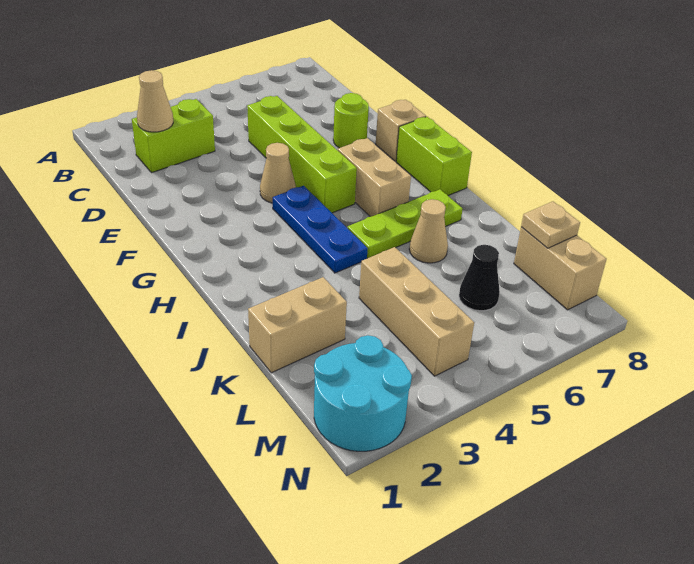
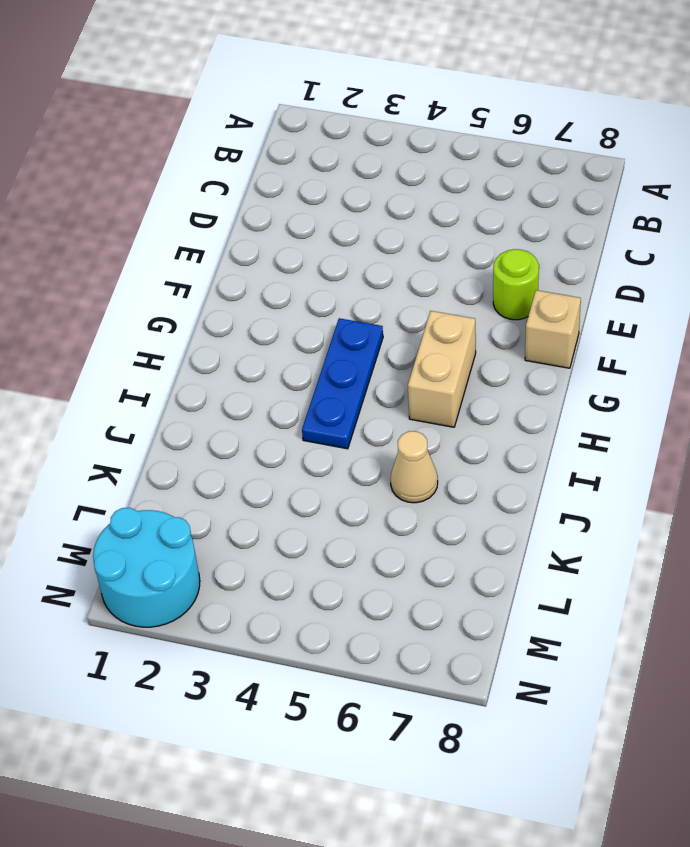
none -> lime brick C2:C3 level 1
none -> lime brick D5:G5 level 1
none -> tan cone F4 level 1

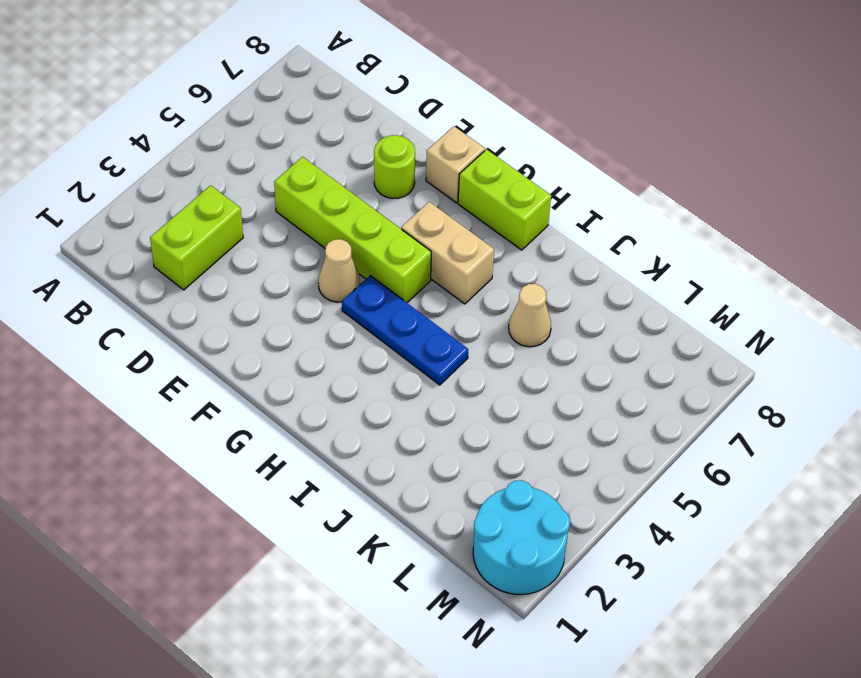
none -> lime plate I5:I7 level 1
none -> tan brick K1:K2 level 1
none -> tan brick K4:M4 level 1

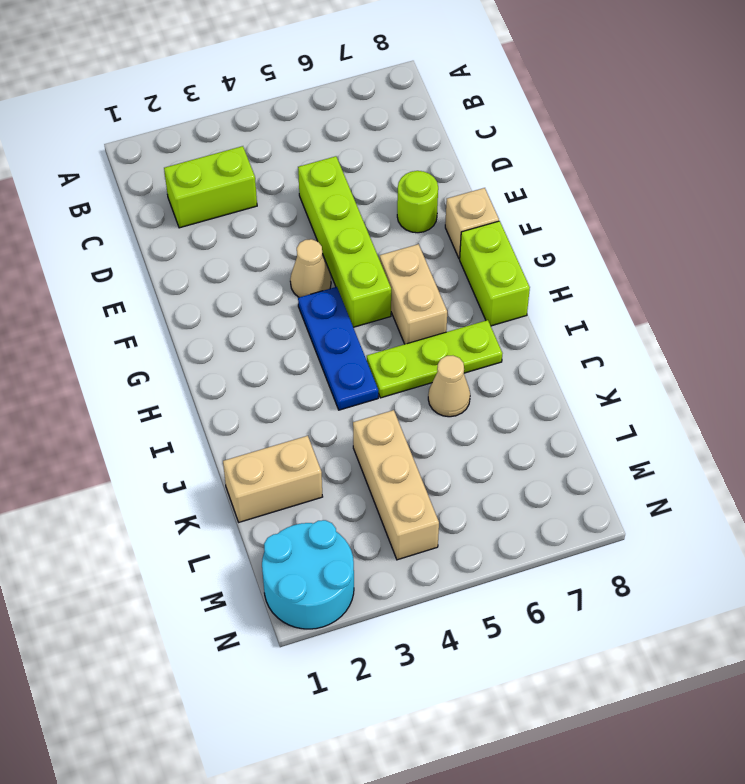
none -> black cone L6 level 1
none -> tan brick L8:M8 level 1
none -> tan cone C2 level 2

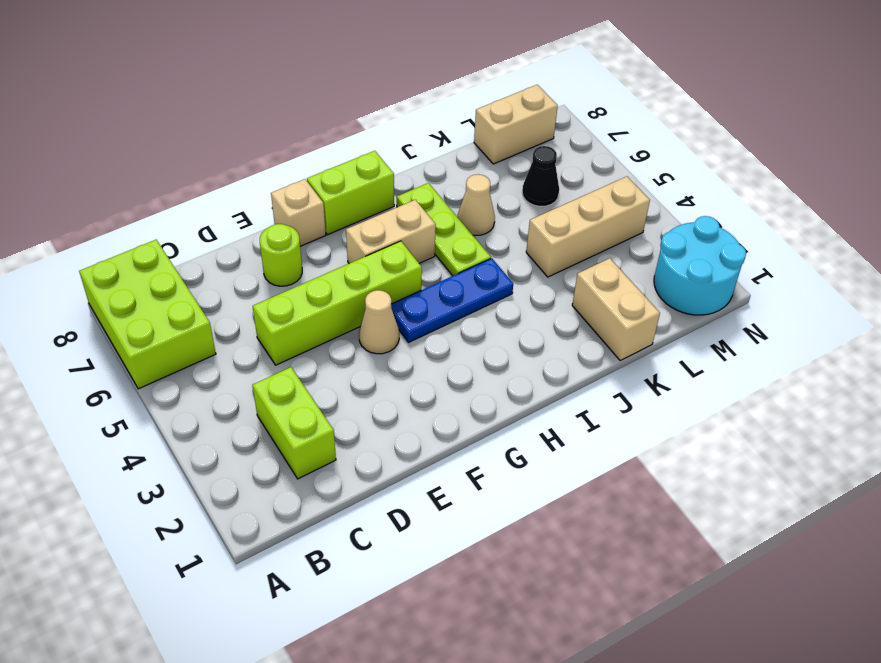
lime brick A6:B8 level 1 -> none
none -> tan cone C2 level 2
none -> tan plate L8 level 2

